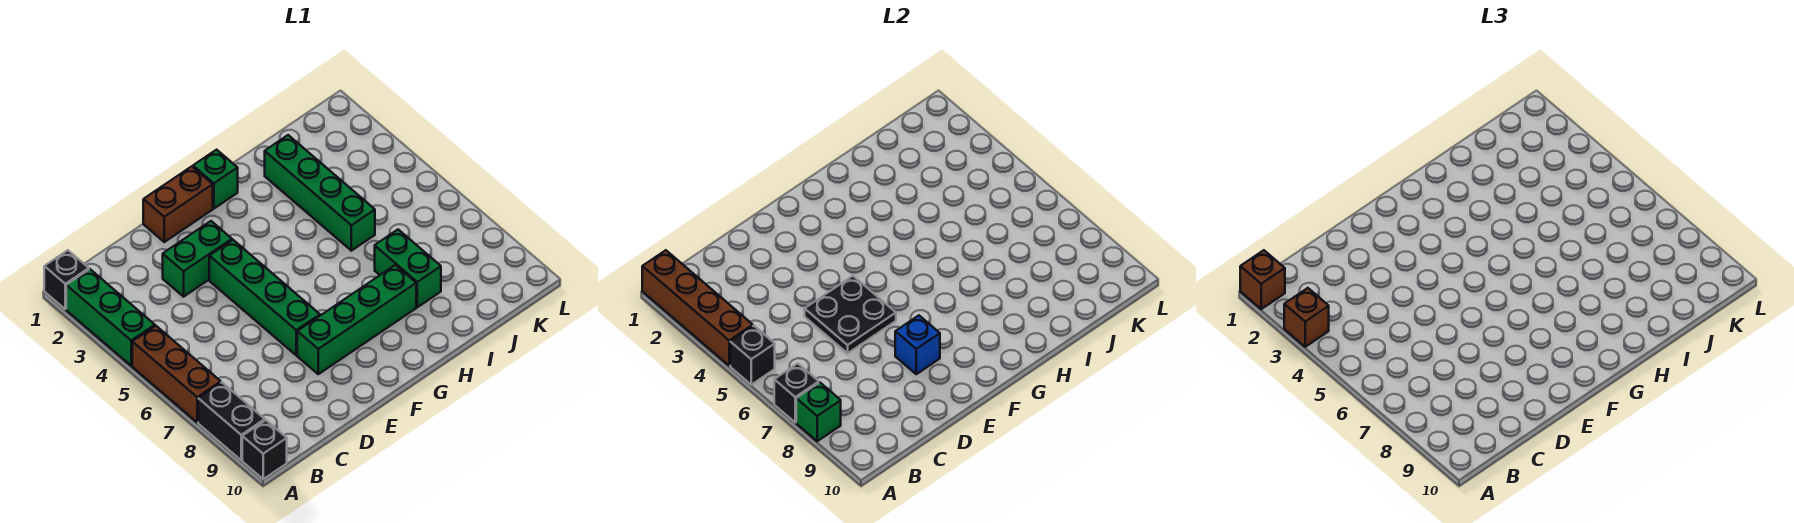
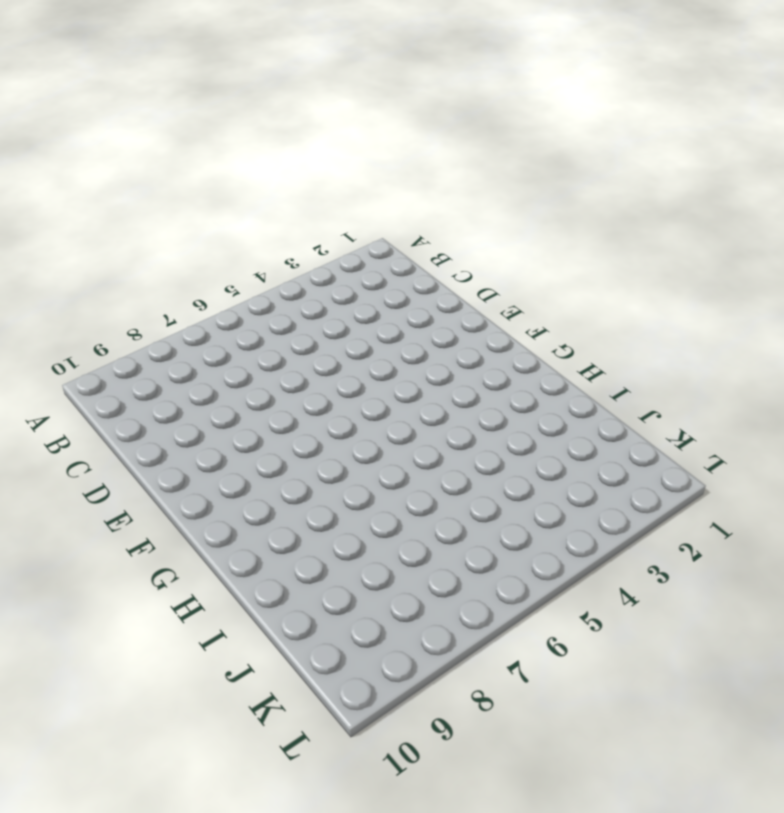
none -> black brick A1 level 1
none -> green brick A2:A4 level 1
none -> brown brick A5:A7 level 1

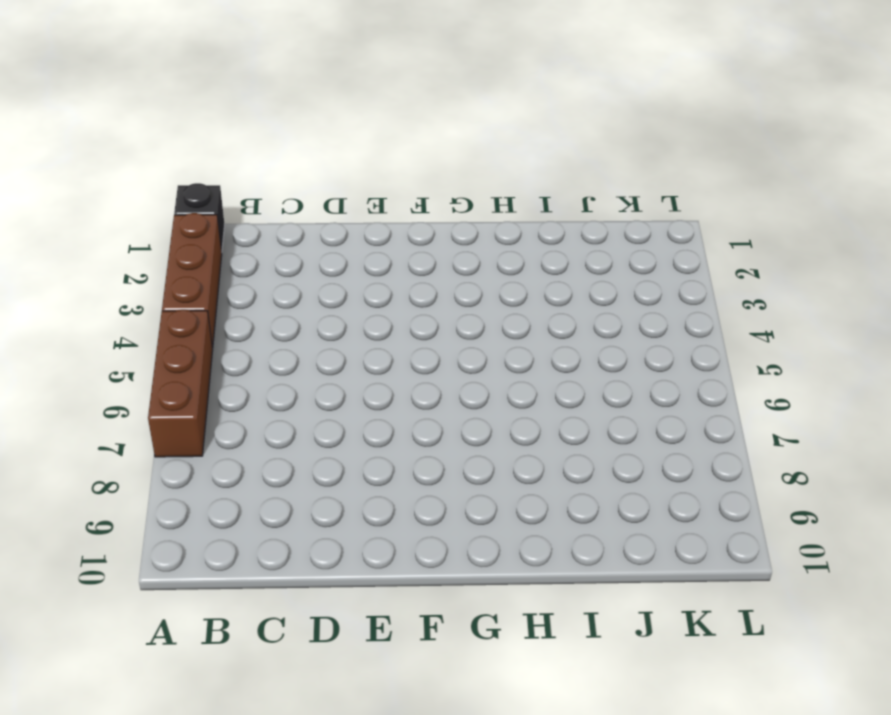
brown brick A2:A4 level 1 -> green brick A2:A4 level 1
none -> black brick A8:A9 level 1
none -> black brick A10 level 1
none -> green brick D3:E3 level 1

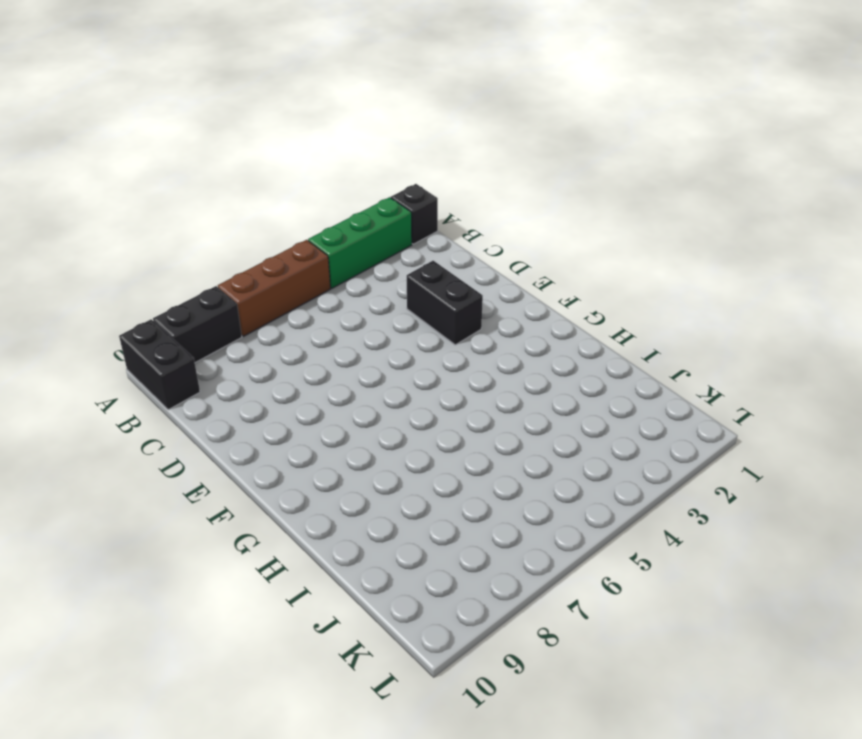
black brick A10:B10 level 1 -> black brick A10 level 1
black brick D3:E3 level 1 -> green brick D3:E3 level 1
none -> brown brick E1:F1 level 1
none -> green brick E4:E7 level 1
none -> green brick E8:H8 level 1

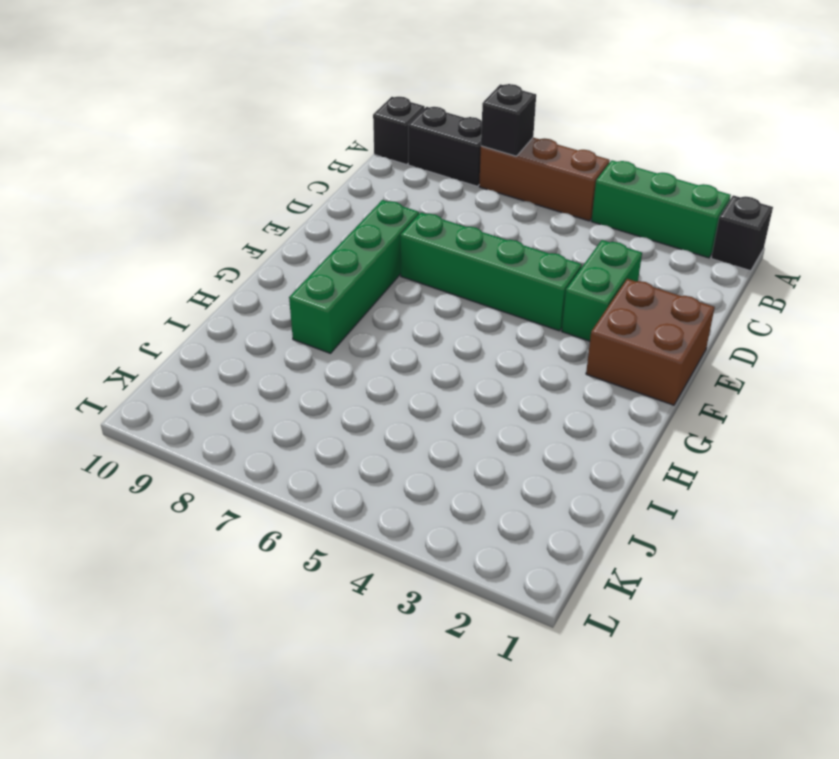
brown brick E1:F2 level 1 -> brown brick E1:F1 level 1
none -> green brick G1 level 1
none -> green brick I2:I5 level 1
none -> green brick I7:I8 level 1

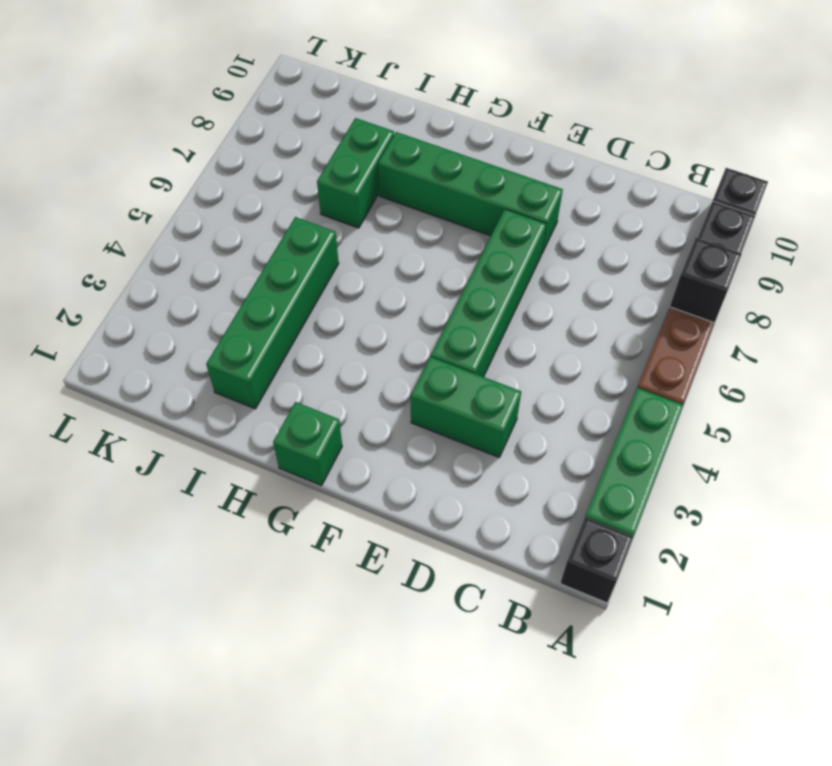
none -> brown brick E1:F1 level 1
none -> brown brick A1:A4 level 2
none -> black brick A5 level 2

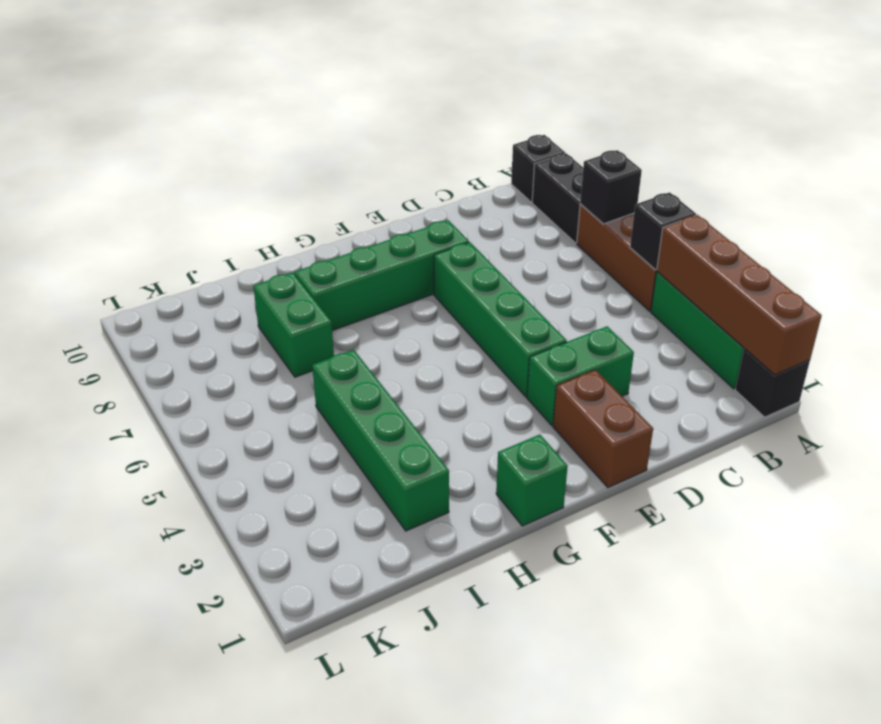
brown brick E1:E2 level 1 -> brown brick E1:F1 level 1
none -> green brick A8 level 2
none -> black plate D5:E6 level 2
none -> blue brick E8 level 2

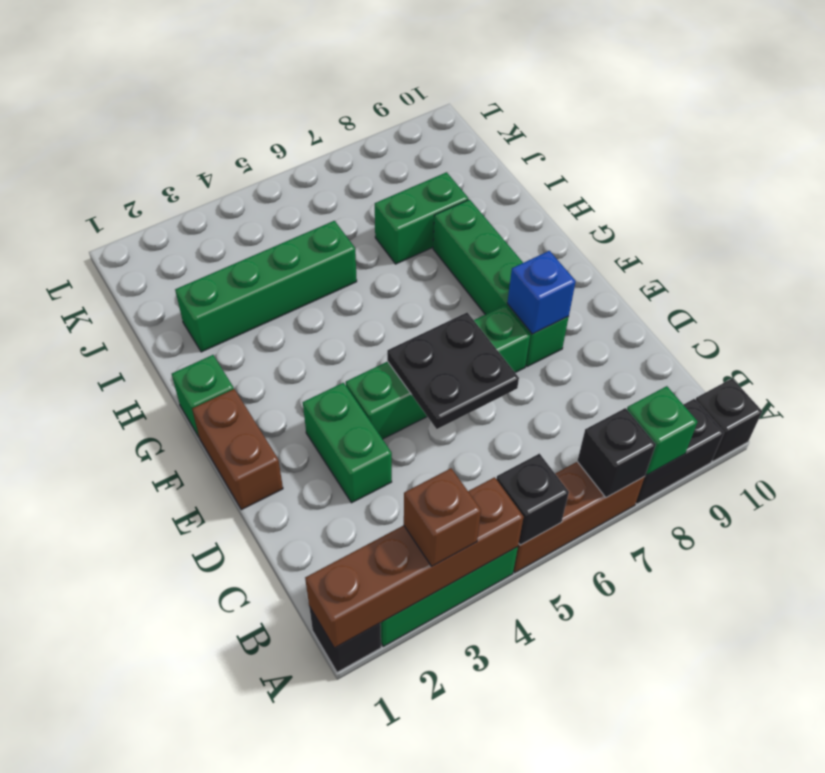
none -> brown brick A1 level 3

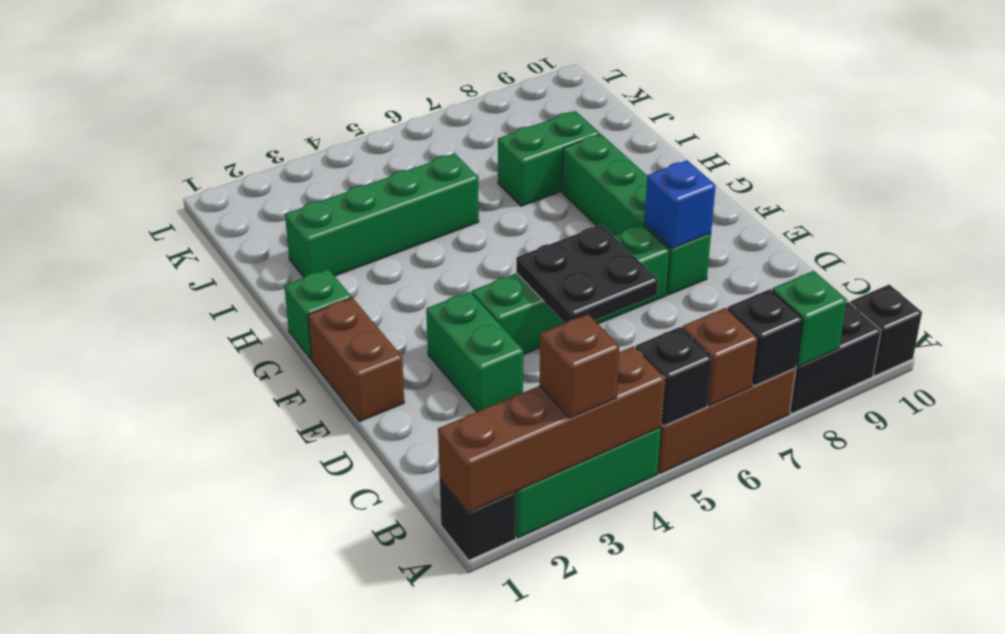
brown brick A6 level 2 -> brown brick A1 level 3

